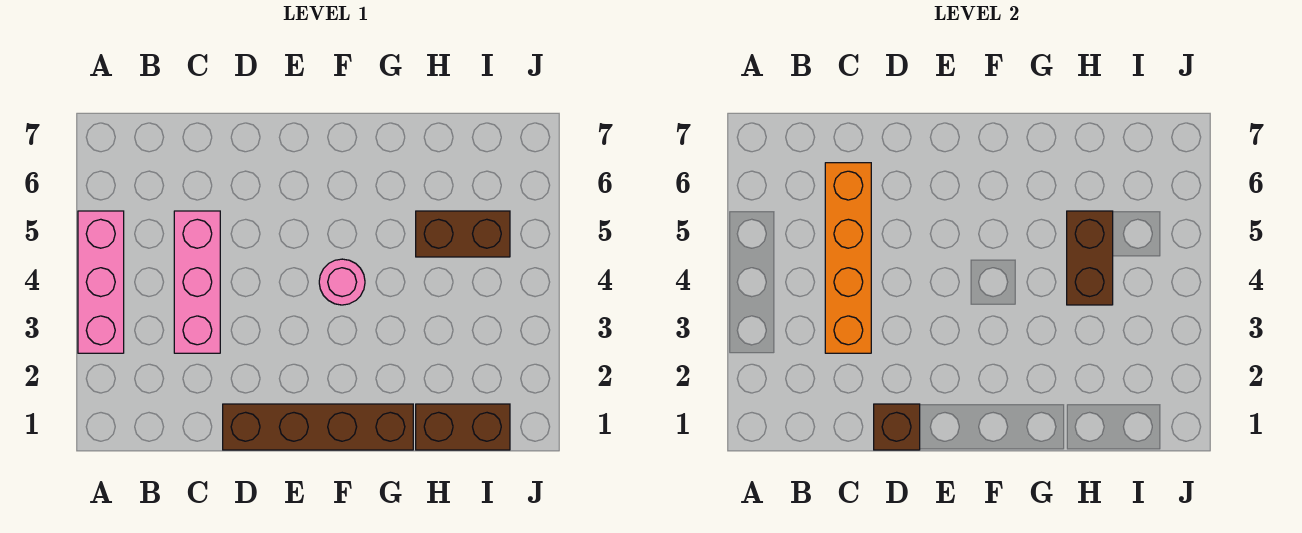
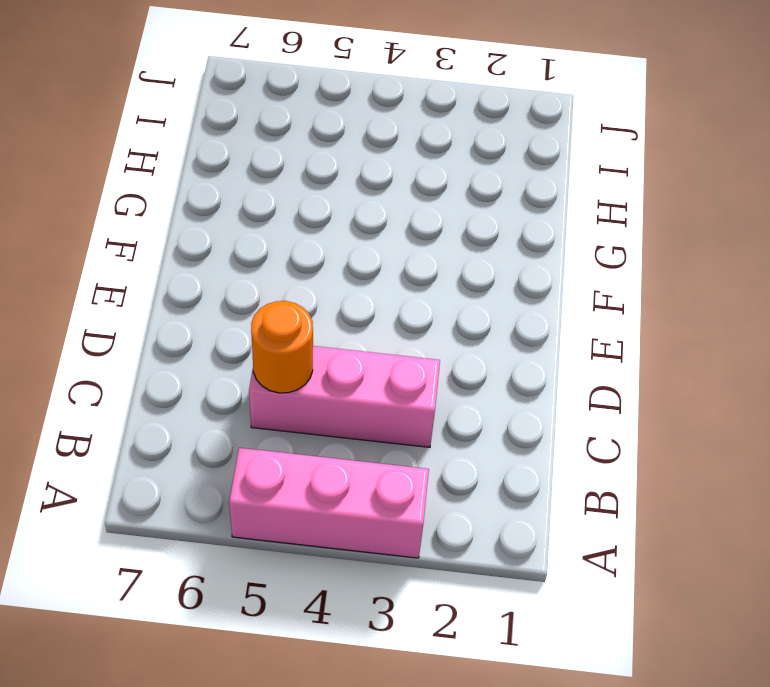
orange round brick C5 level 2 -> orange brick C3:C6 level 2
none -> brown brick D1:G1 level 1
none -> pink round brick F4 level 1

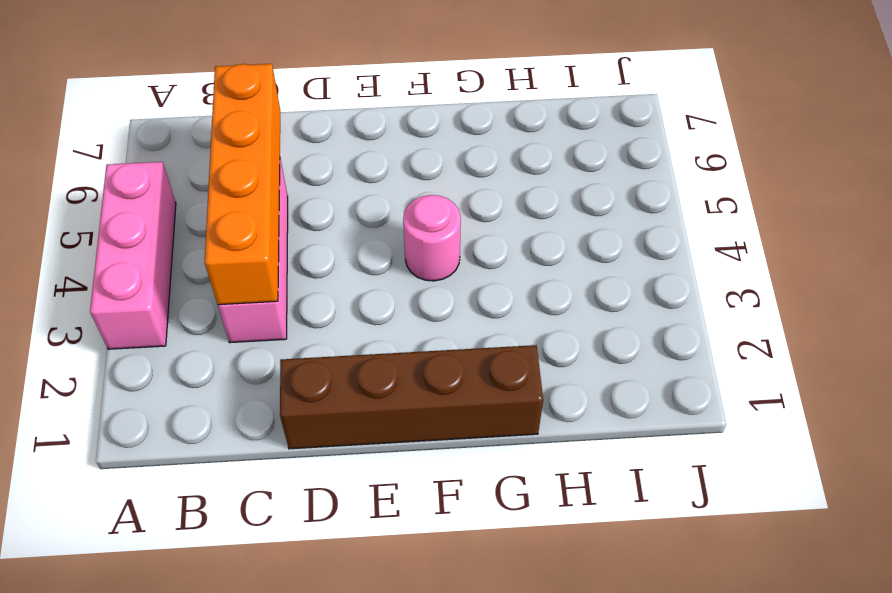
none -> brown brick H1:I1 level 1
none -> brown brick H5:I5 level 1

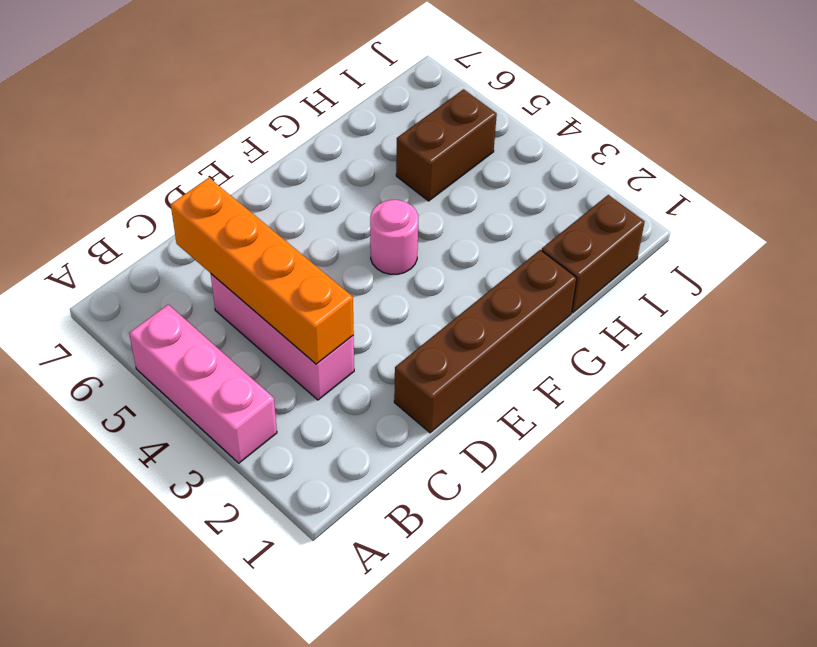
none -> brown brick D1 level 2
none -> brown brick H4:H5 level 2

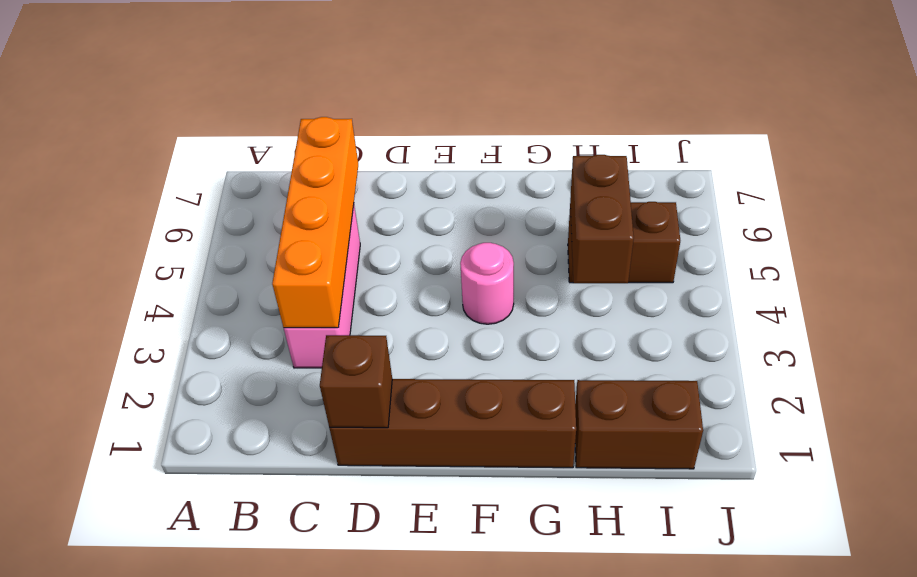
none -> pink brick A3:A5 level 1

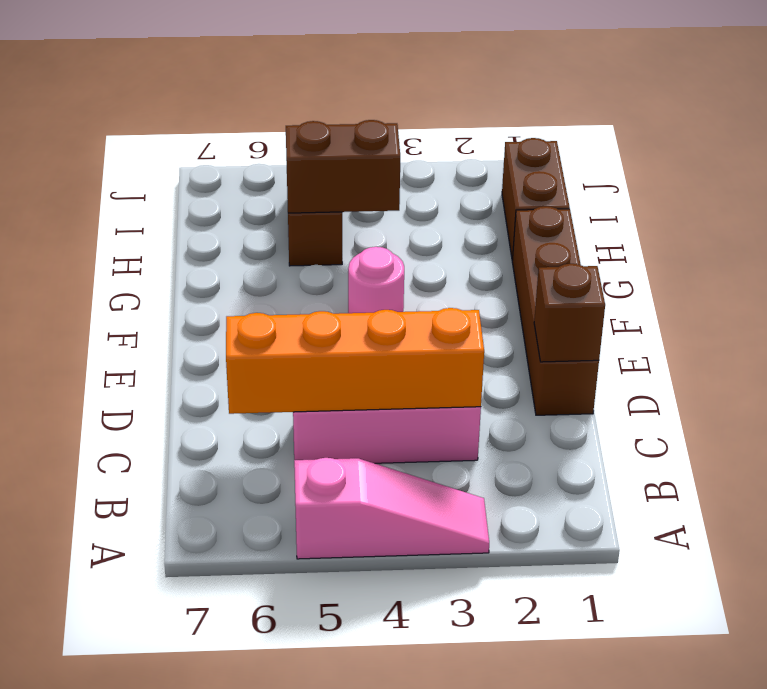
pink slope A3:A5 level 1 top 5 -> pink brick A3:A5 level 1

